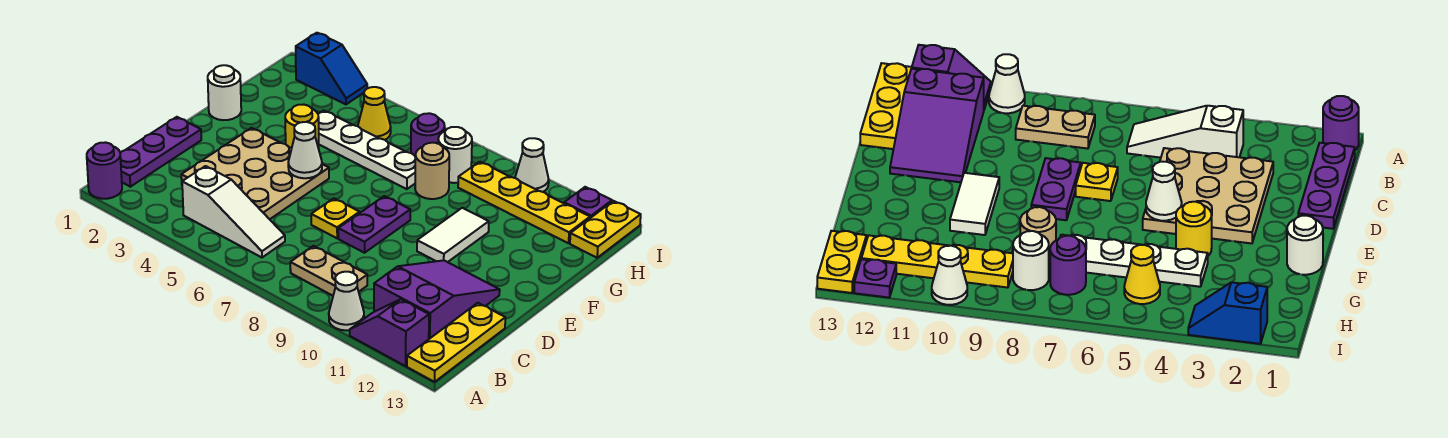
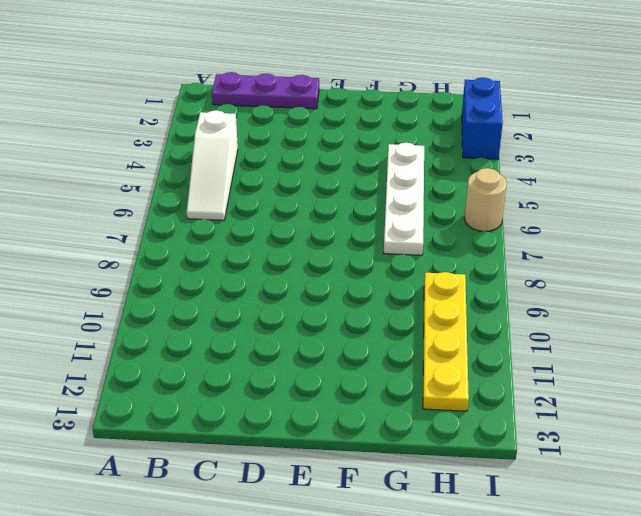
blue brick I2:I3 level 1 -> blue slope I2:I3 level 1 top 2
tan round brick I6 level 1 -> tan round brick G8 level 1
none -> purple round brick A1 level 1
none -> white cone A10 level 1
none -> purple slope A11:A12 level 1 top 12

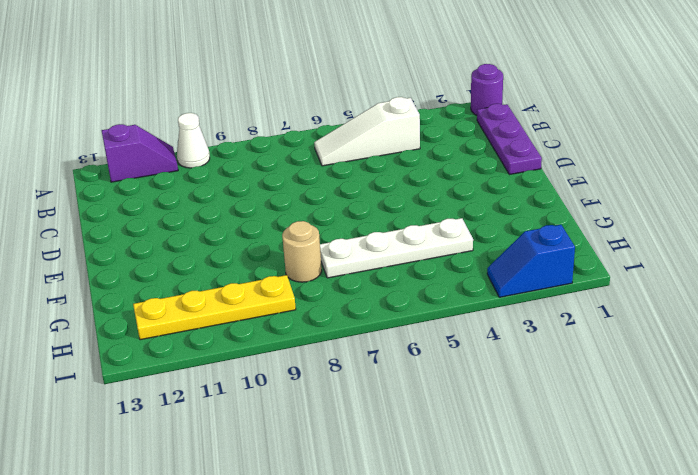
none -> yellow plate A13:C13 level 1
none -> tan plate B8:B9 level 1
none -> purple slope B11:D12 level 1 top B

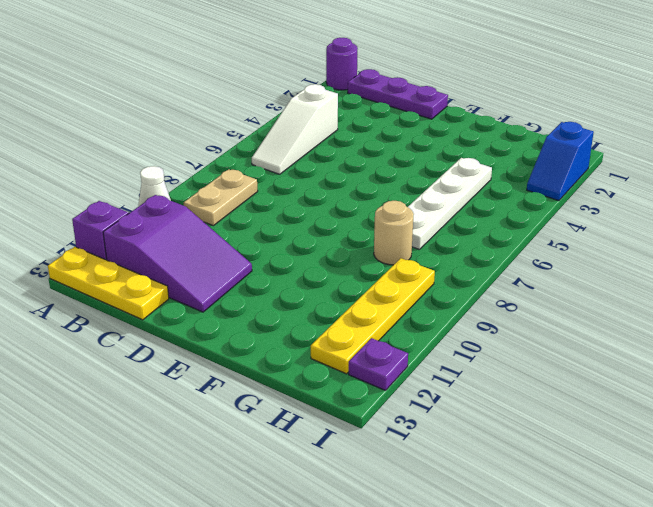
none -> tan plate C3:E5 level 1
none -> yellow plate D7 level 1
none -> purple plate D8:E8 level 1

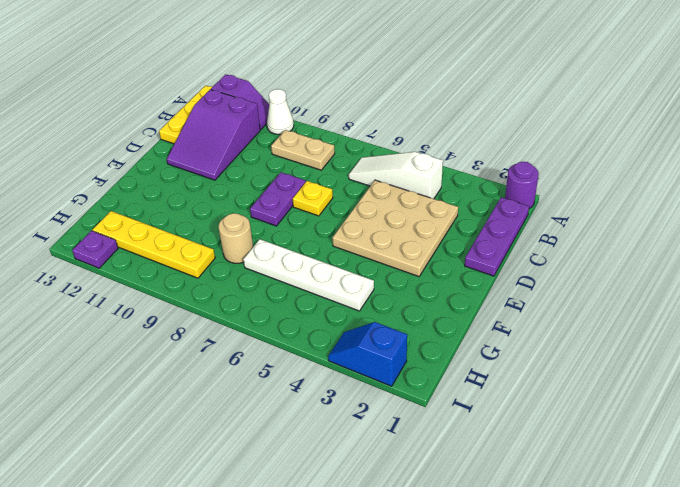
none -> white tile E10:F10 level 1
none -> white round brick F1 level 1
none -> yellow round brick F4 level 1

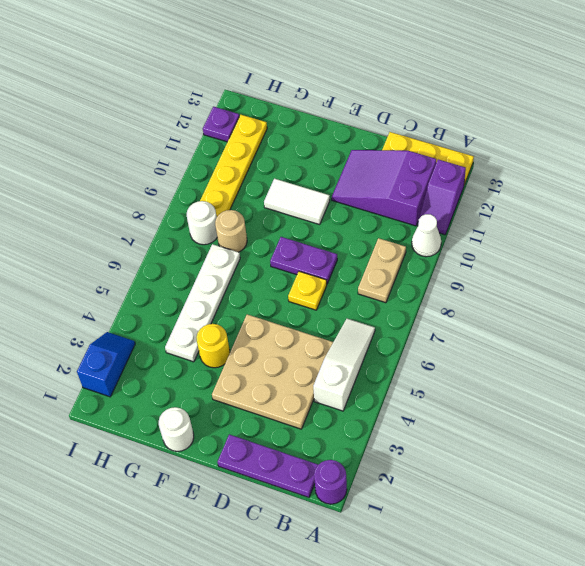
none -> yellow cone H5 level 1
none -> purple round brick H7 level 1
none -> yellow plate H13:I13 level 1

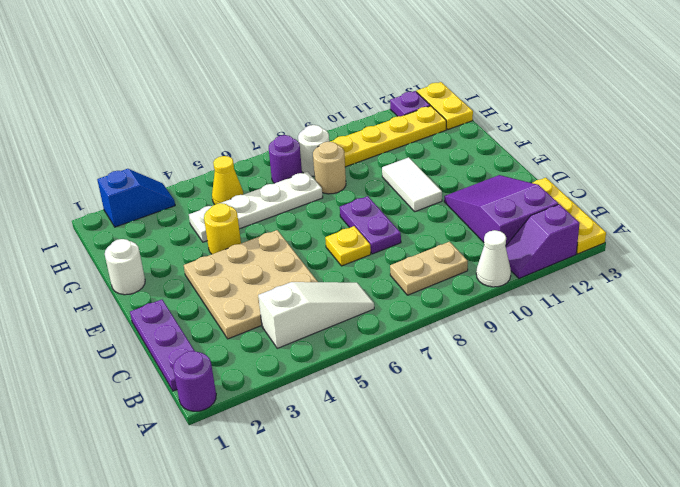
none -> white cone I10 level 1
none -> white cone E5 level 2

